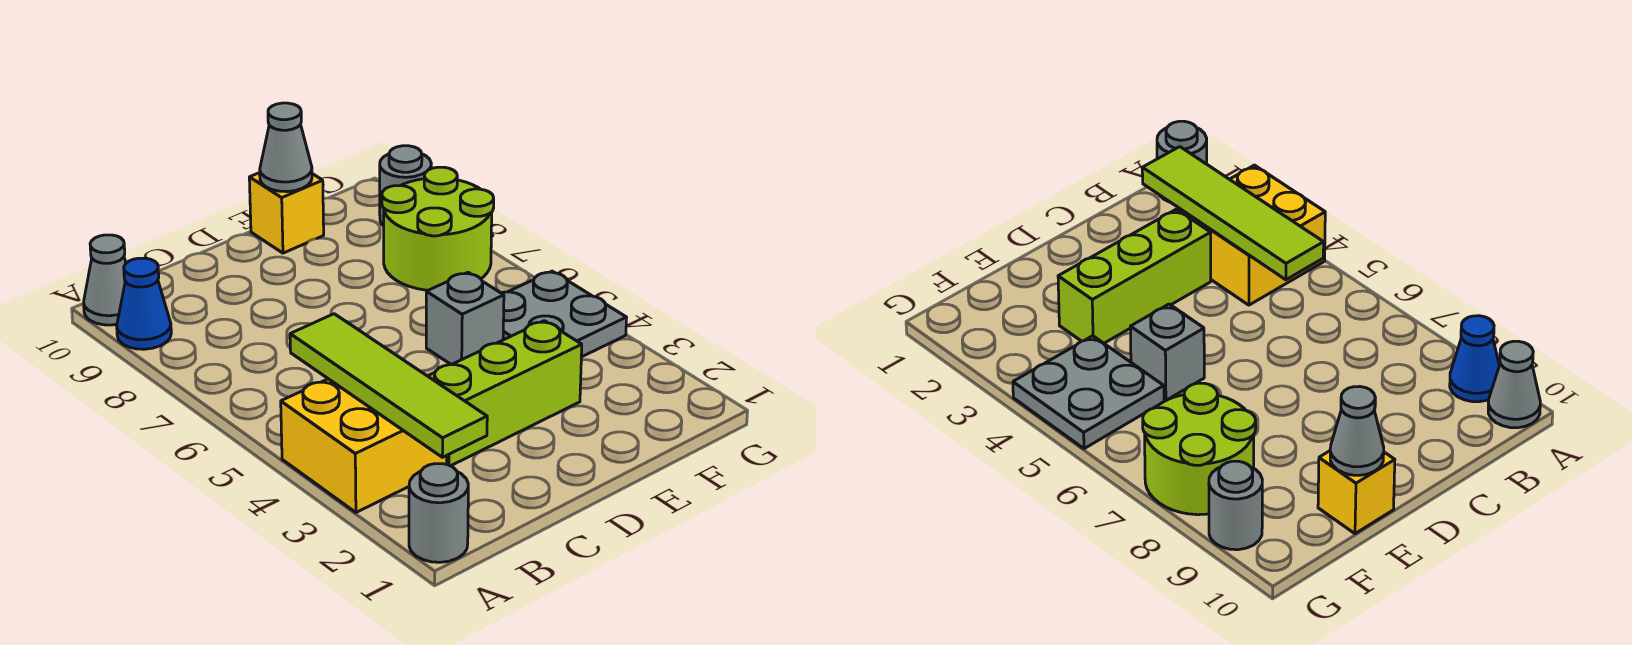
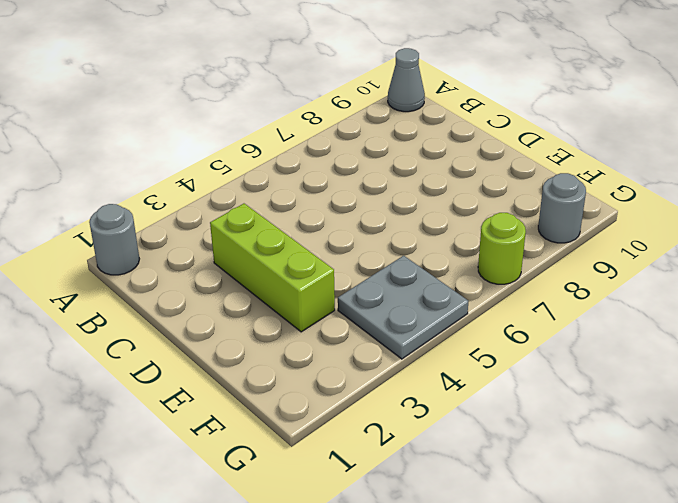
lime round brick G7 level 1 -> lime round brick F7:G8 level 1
none -> yellow brick A3:B4 level 1
none -> blue cone A9 level 1
none -> grey brick E5 level 1

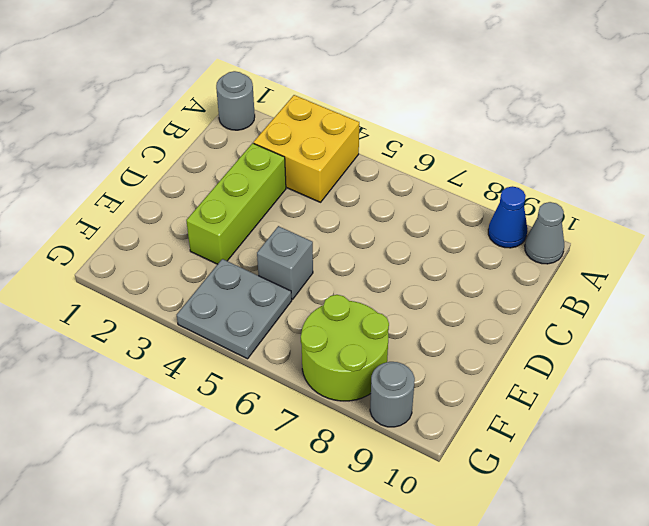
none -> yellow brick E10 level 1
none -> lime tile B2:B5 level 2
none -> grey cone E10 level 2

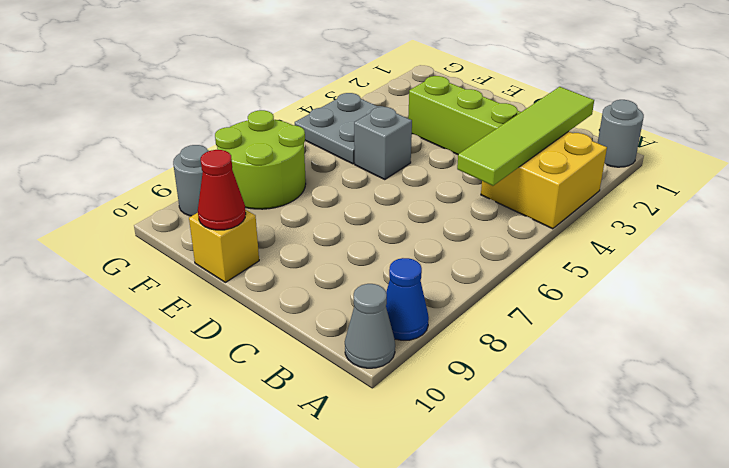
red cone E10 level 2 -> grey cone E10 level 2

